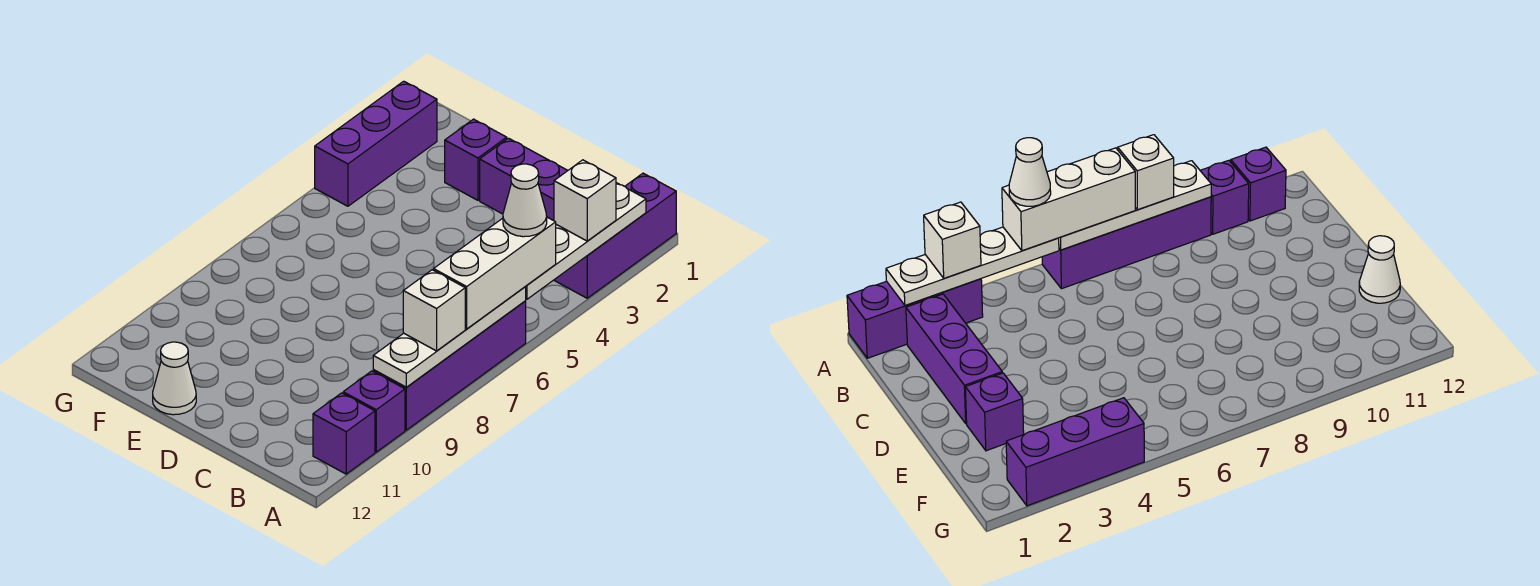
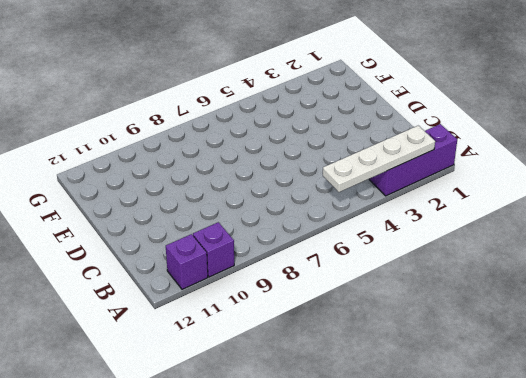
none -> purple brick A6:A9 level 1
none -> purple brick B2:D2 level 1
none -> purple brick E2 level 1

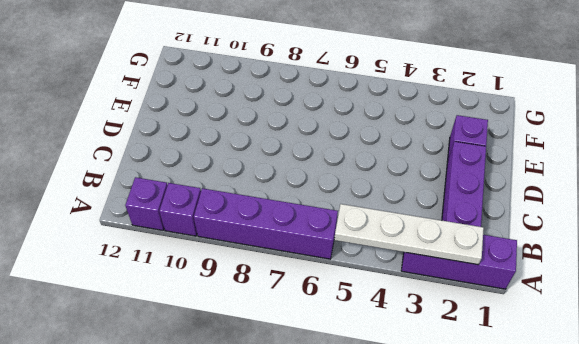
none -> white cone E12 level 1
none -> purple brick G2:G4 level 1
none -> white plate A6:A9 level 2

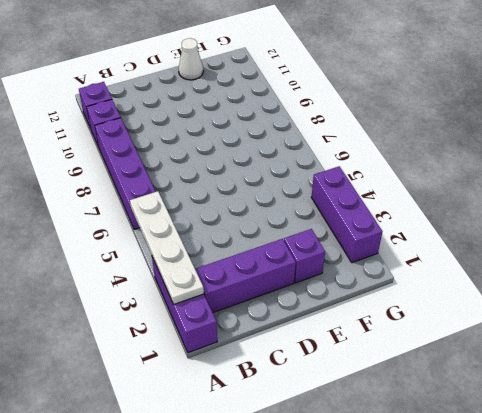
none -> white plate A6:A9 level 2
none -> white brick A3 level 3
none -> white brick A5:A7 level 3

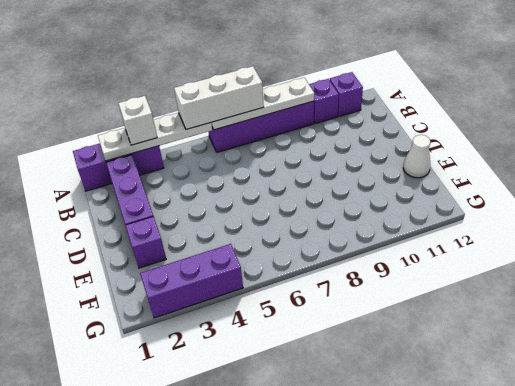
none -> white brick A8 level 3
none -> white cone A5 level 4

